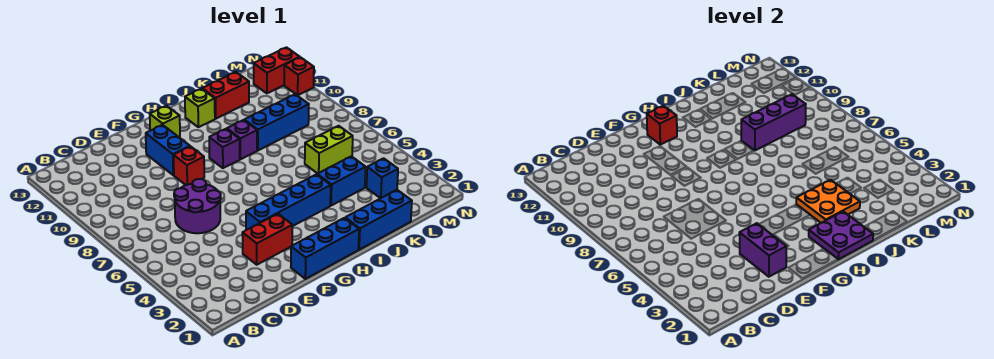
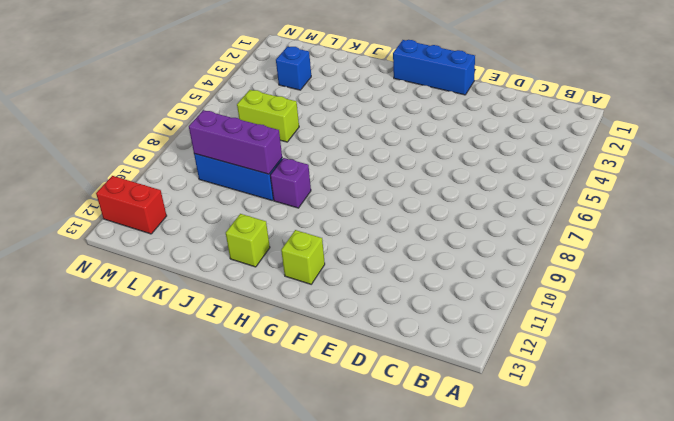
none -> purple round brick D6:E7 level 1
none -> red brick E3:F3 level 1
none -> blue brick F4:I4 level 1

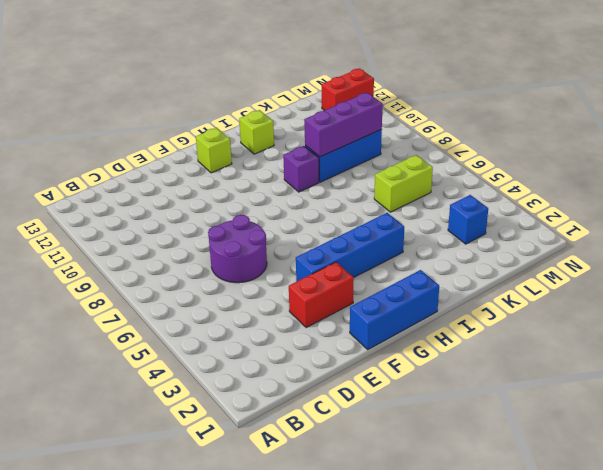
none -> red brick F9 level 1
none -> blue brick F10:F11 level 1
none -> purple brick H9 level 1

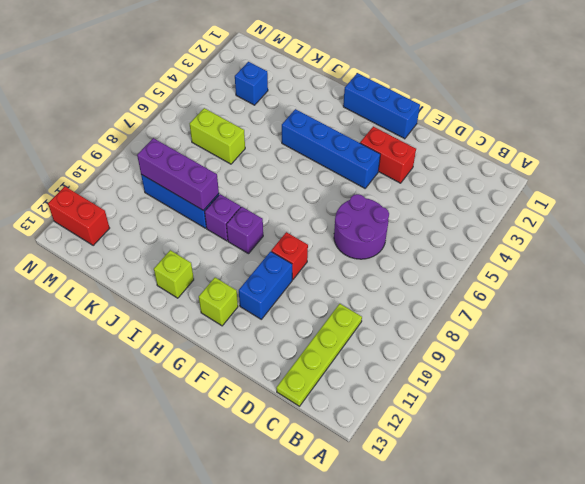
lime plate C10:C13 level 1 -> none
none -> blue brick I1:K1 level 1
none -> blue brick J4:K4 level 1
none -> red brick J12:K12 level 1

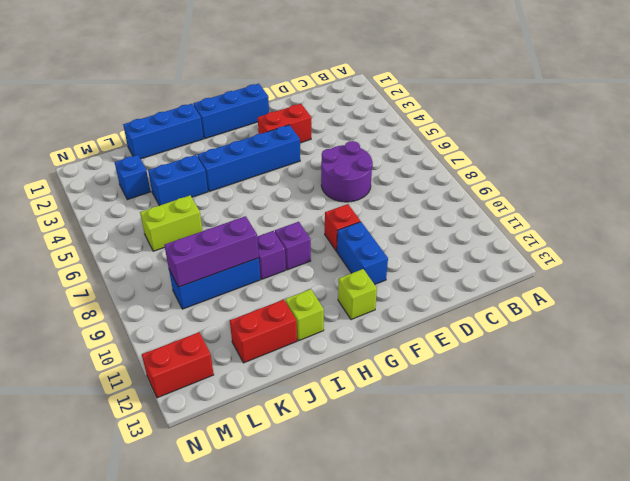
none -> red brick N11 level 1
none -> purple brick E2:E3 level 2
none -> red brick G12 level 2

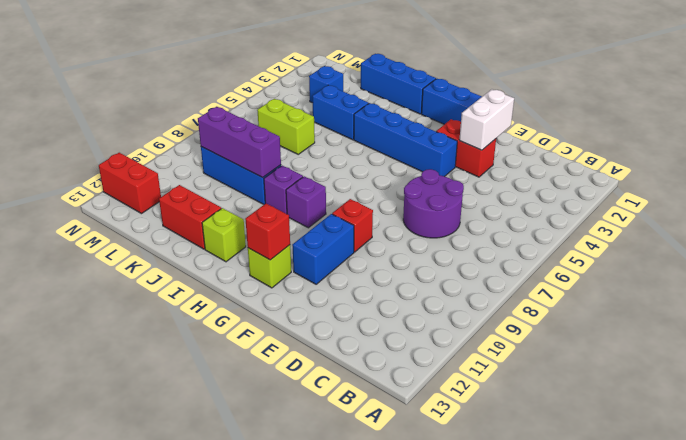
white brick E2:E3 level 2 -> purple brick E2:E3 level 2
none -> red brick N11 level 1
none -> purple plate H1:I2 level 2
none -> orange plate I3:J4 level 2

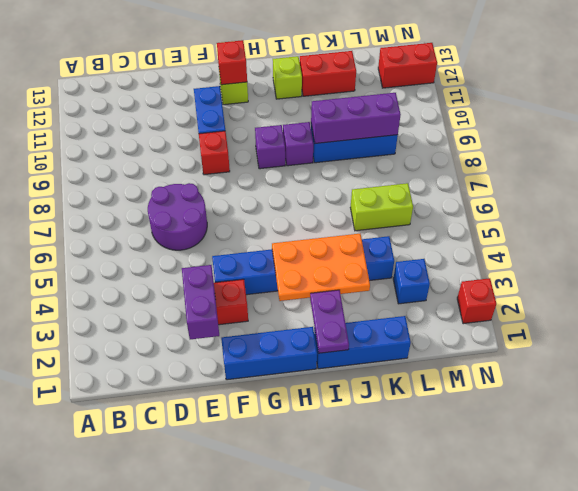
orange plate H3:J4 level 2 -> orange plate I3:J4 level 2
purple plate I1:I2 level 2 -> purple plate H1:I2 level 2
red brick N2 level 1 -> red brick N11 level 1

